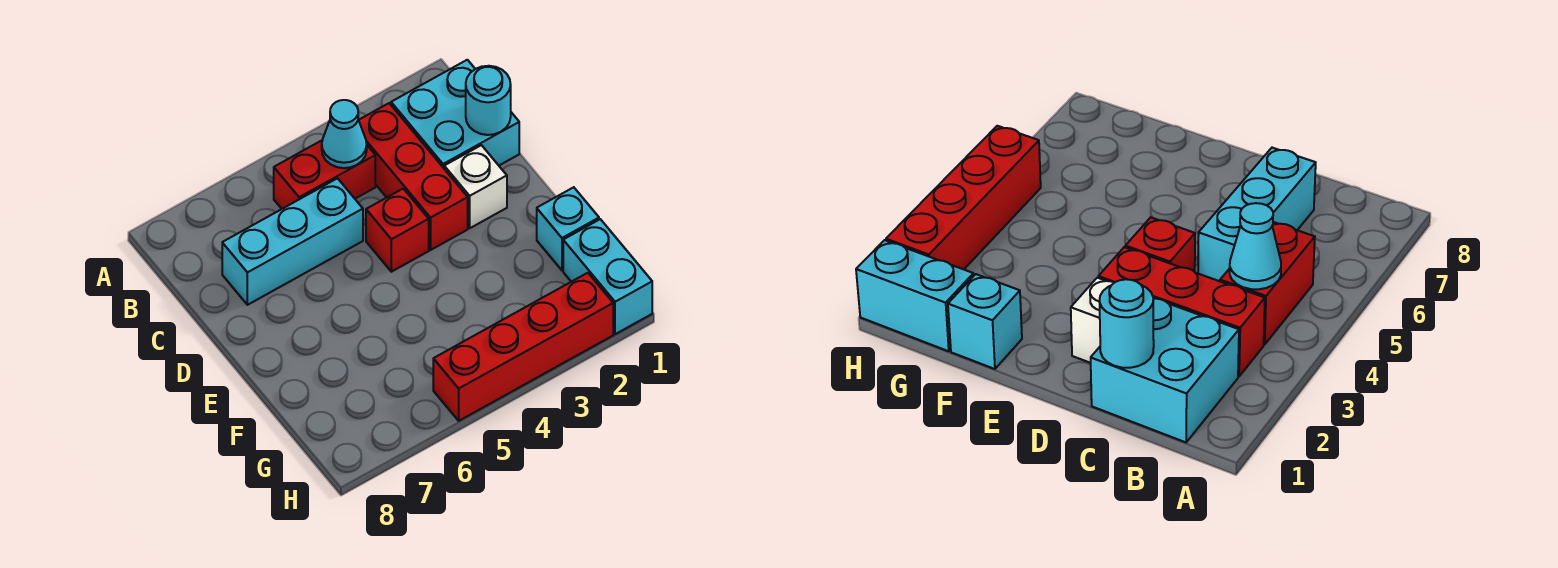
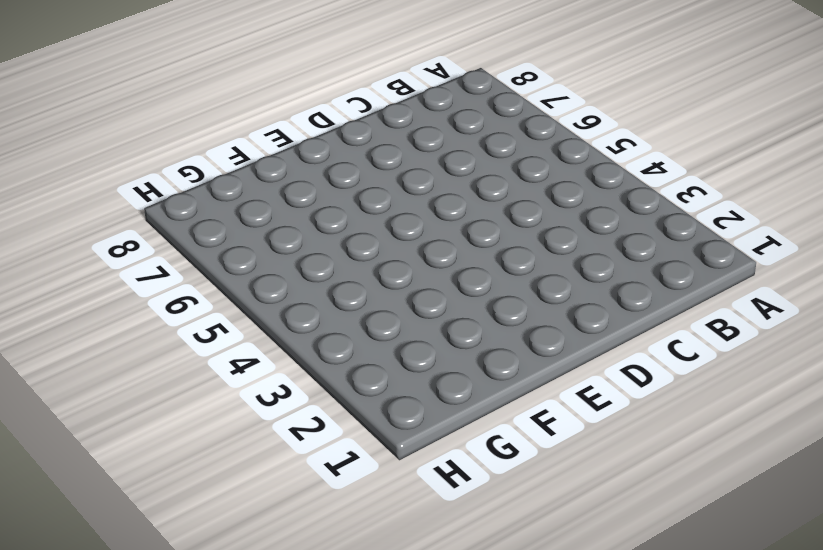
none -> cyan brick B1:C2 level 1
none -> red brick B3:D3 level 1

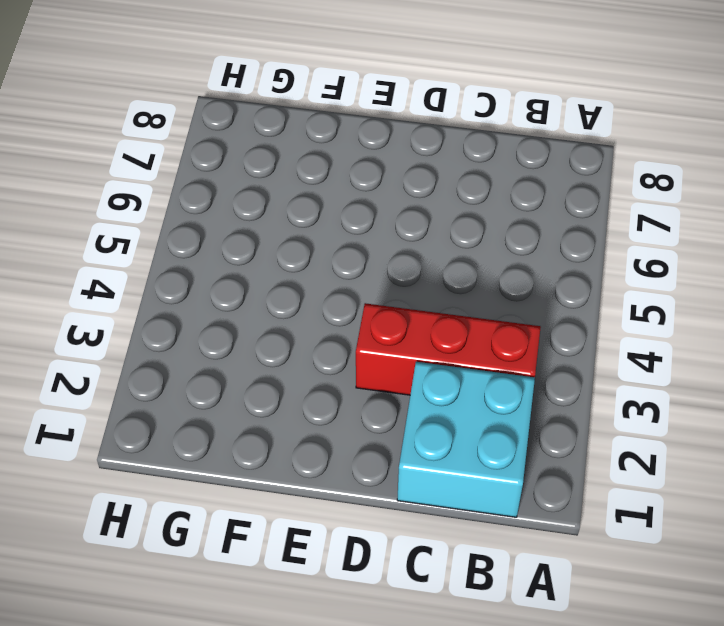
none -> red brick B4:B5 level 1
none -> cyan brick C5:C7 level 1

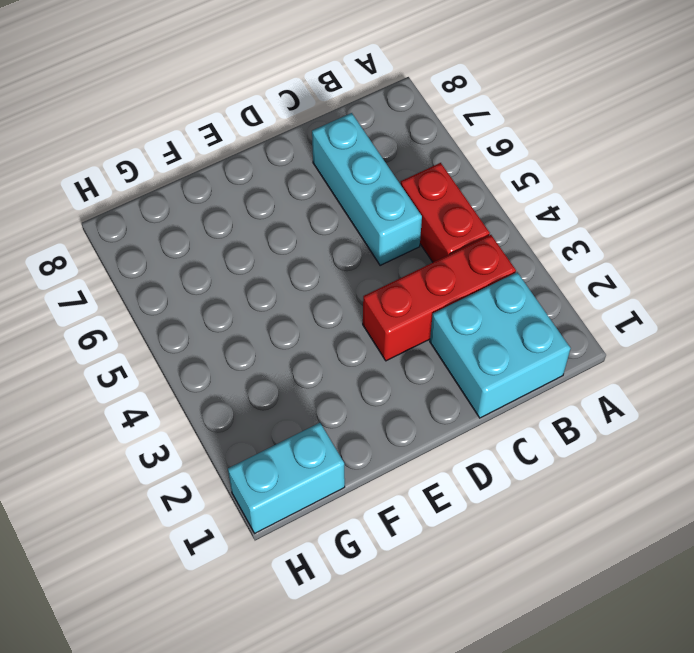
none -> white brick D2 level 1
none -> red brick D4 level 1

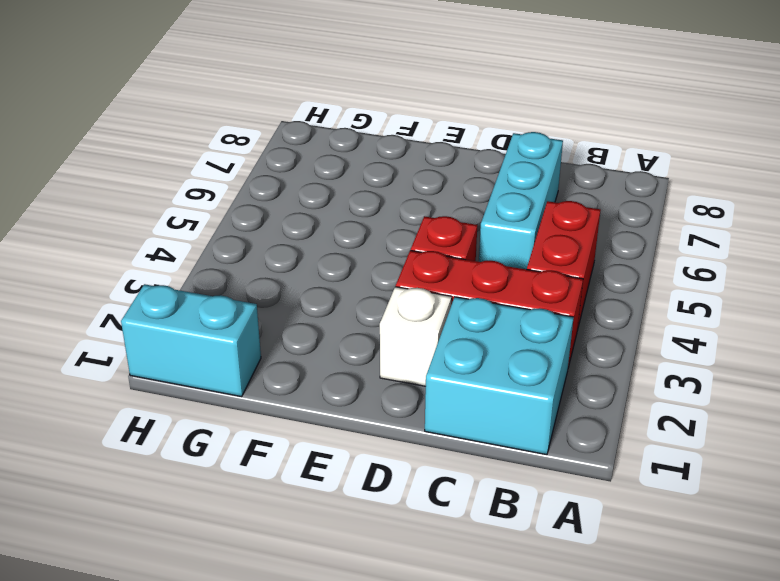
none -> cyan brick F1 level 1
none -> red brick H2:H5 level 1

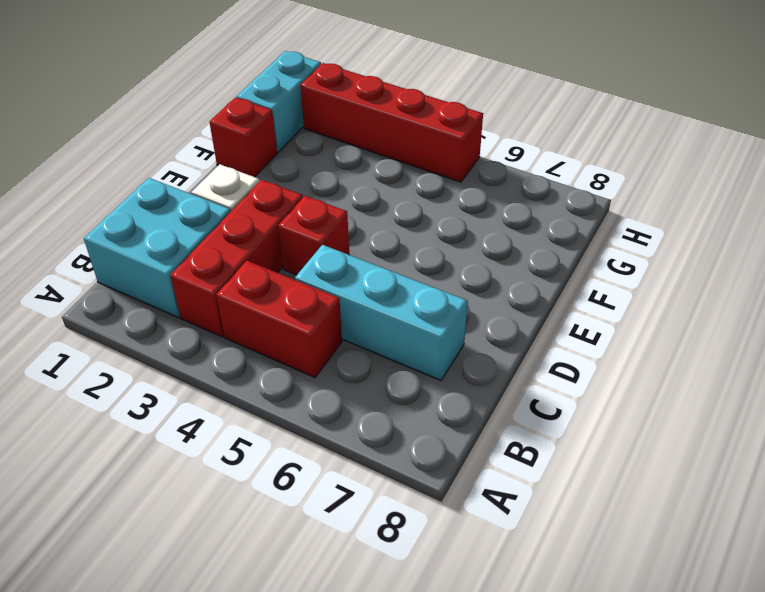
red brick F1 level 1 -> cyan brick F1 level 1
none -> cyan cone B4 level 2
none -> cyan round brick C1 level 2

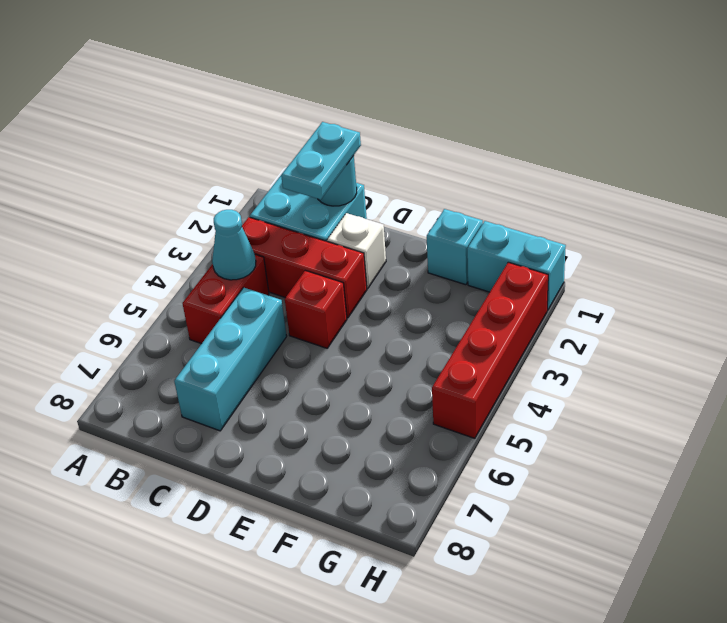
cyan plate C1:C2 level 3 -> none

